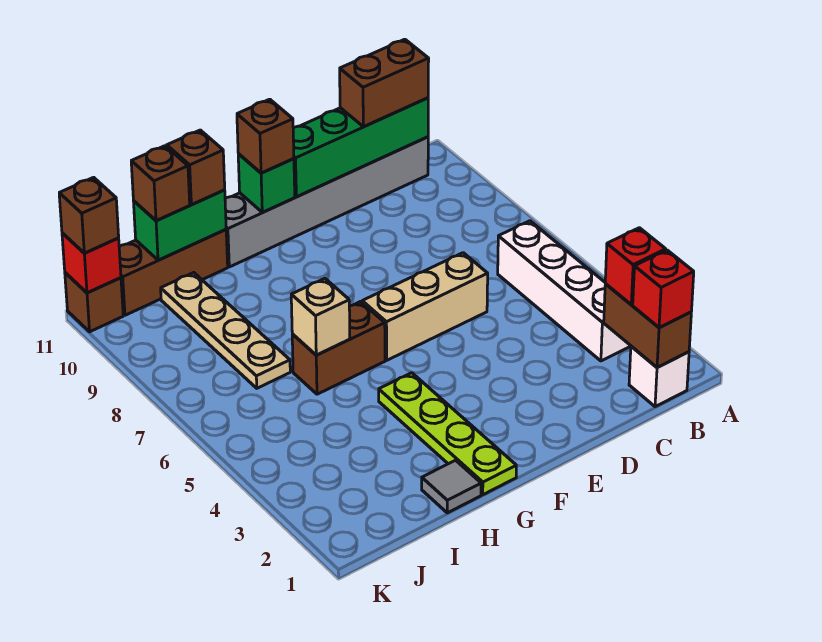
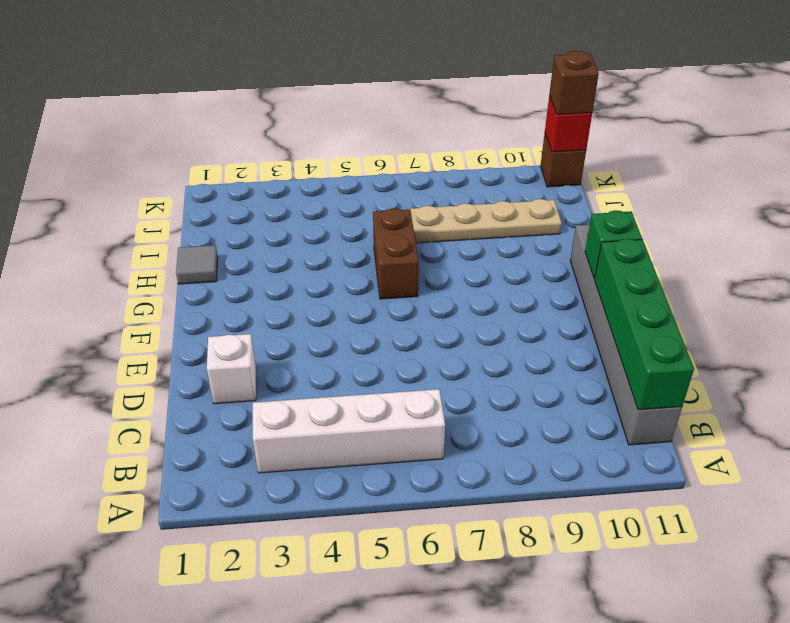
white brick D2 level 1 -> white brick B1 level 1
none -> tan brick D6:F6 level 1
none -> lime plate G1:G4 level 1
none -> brown brick H11:J11 level 1

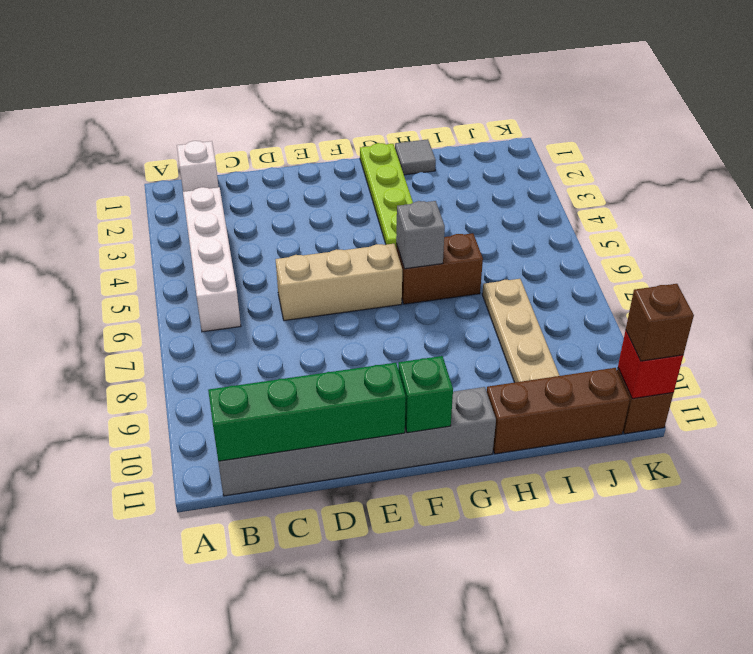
grey brick G6 level 2 -> none
none -> brown brick B1:B2 level 2
none -> tan brick H6 level 2
none -> green brick H11:I11 level 2

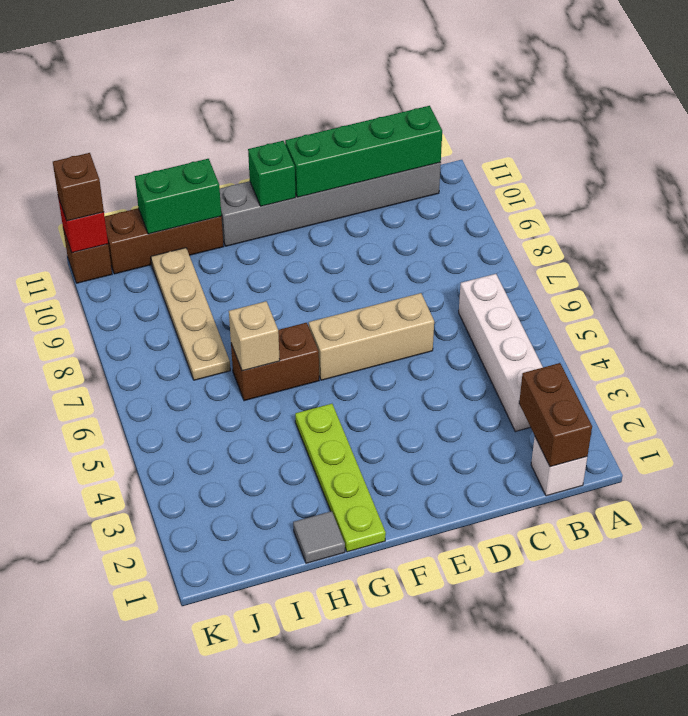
none -> red brick B1 level 3
none -> red brick B2 level 3
none -> brown brick B11:C11 level 3

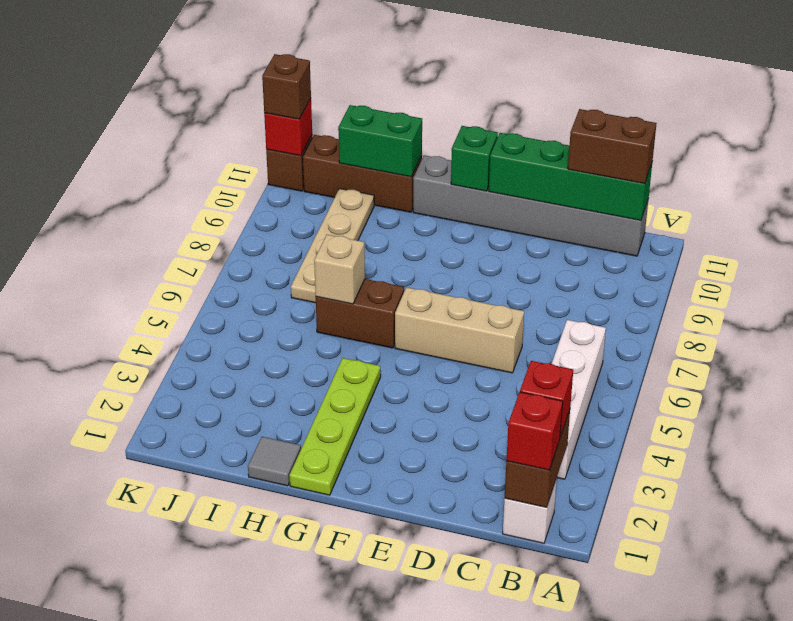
none -> brown brick F11 level 3
none -> brown brick H11 level 3
none -> brown brick I11 level 3

